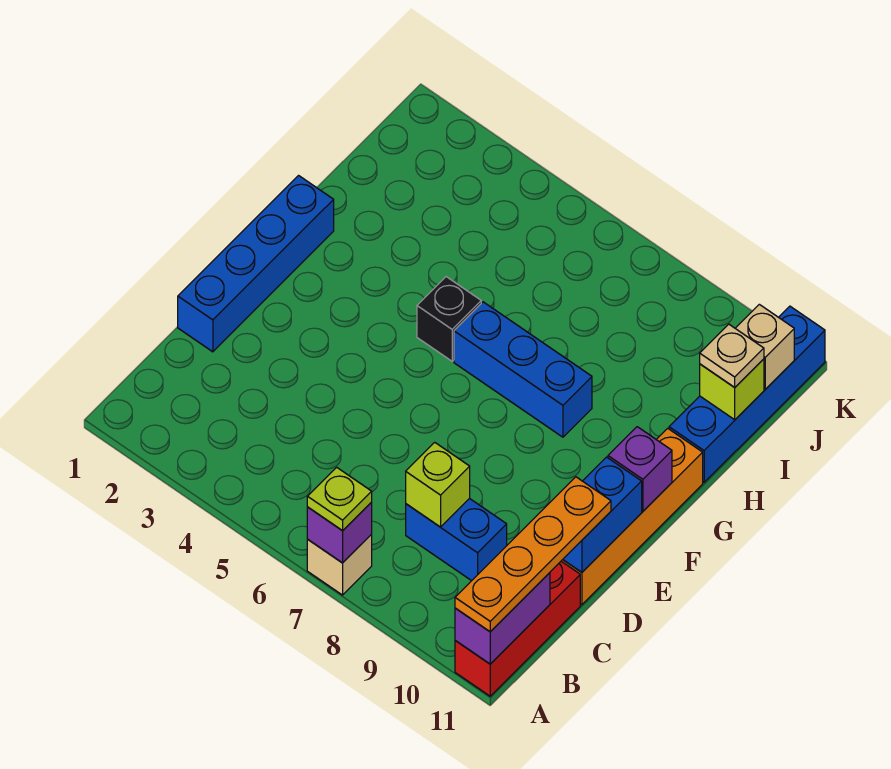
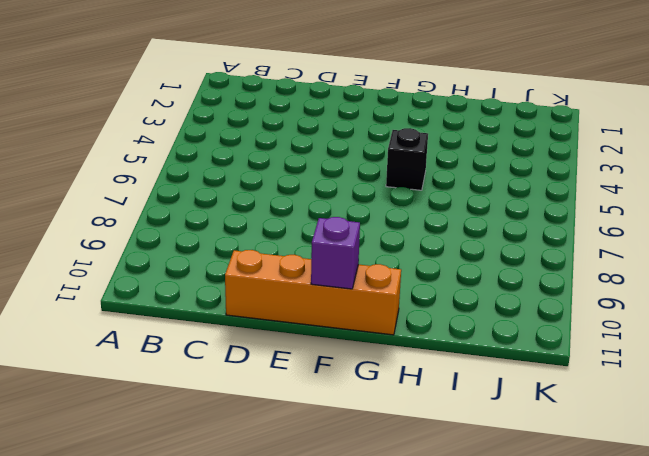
none -> tan brick A7 level 1
none -> red brick A11:C11 level 1
none -> blue brick C8:C9 level 1

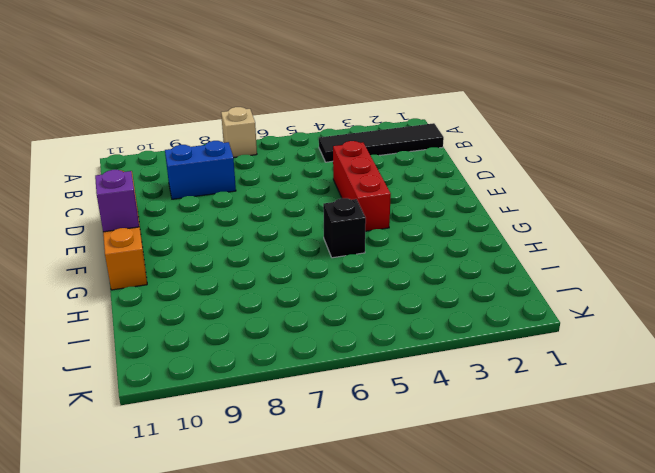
black tile B1:B4 level 1 -> none
red brick D4:F4 level 1 -> red brick A11:C11 level 1
none -> blue brick D1:G1 level 1
none -> blue brick G6:G8 level 1
none -> blue brick H11:K11 level 1

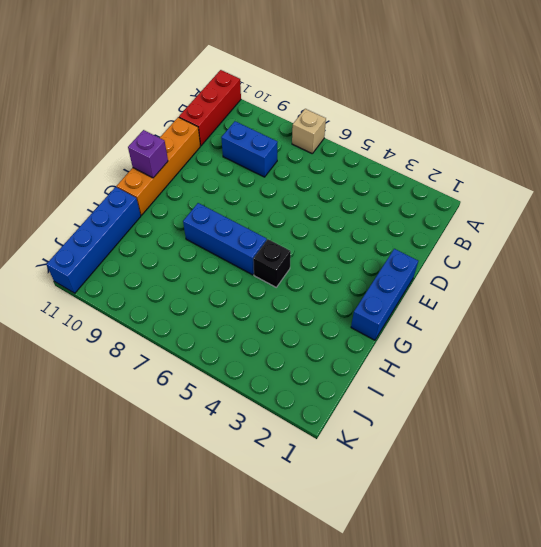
blue brick E1:G1 level 1 -> blue brick D1:G1 level 1
none -> purple brick A7 level 2
none -> purple brick A11:B11 level 2
none -> lime brick C8 level 2

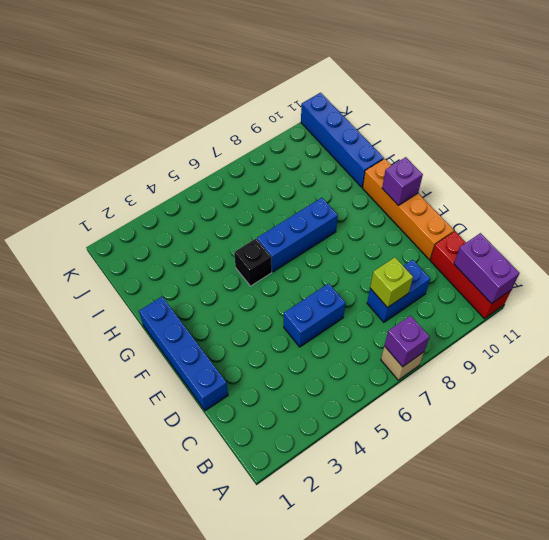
blue brick D5:D6 level 1 -> blue brick D11:E11 level 2
none -> lime brick I11 level 2
none -> tan brick J11 level 2
none -> lime plate A7 level 3

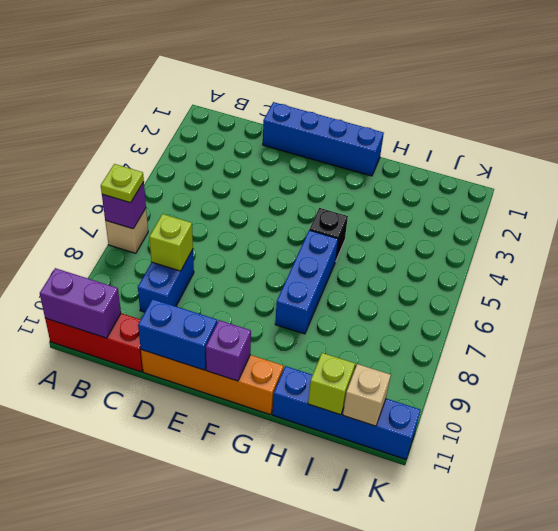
none -> orange plate A11:D11 level 3
none -> tan plate I11 level 3

